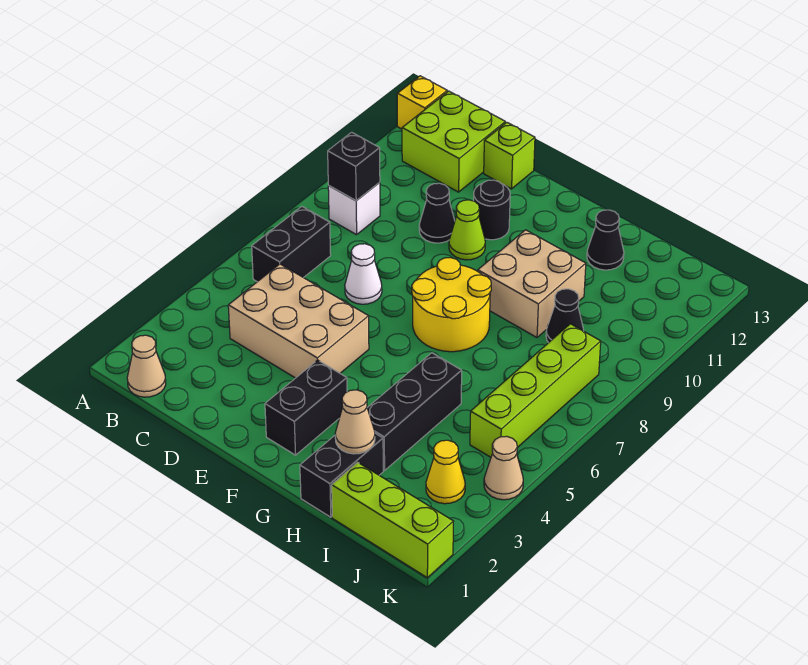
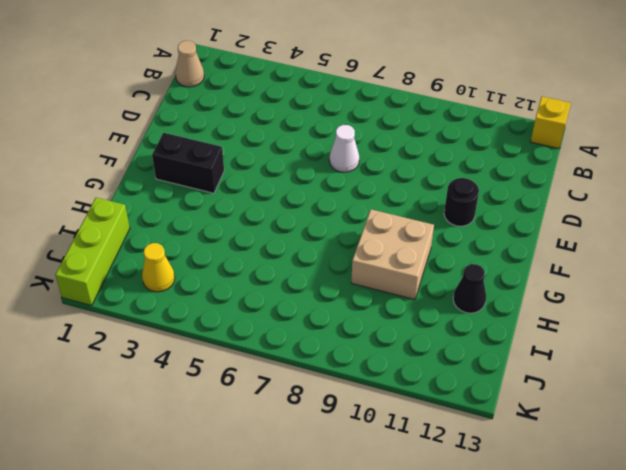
none -> black brick B6:B7 level 1
none -> white brick B9 level 1
none -> lime brick B12:C13 level 1

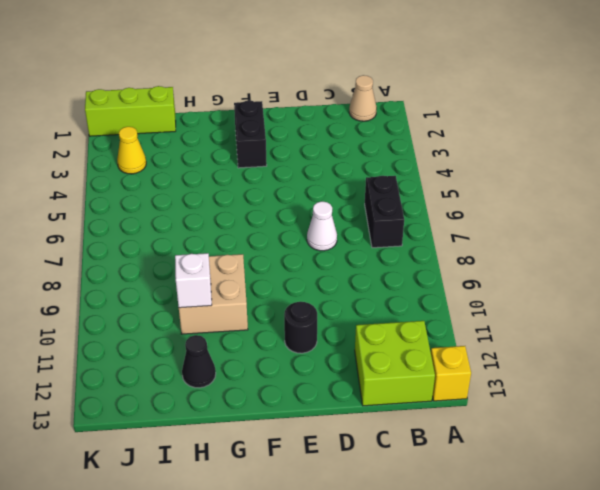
white brick H10 level 2 -> white brick B9 level 1
none -> tan brick C4:E5 level 1
none -> black cone D10 level 1
none -> lime brick D13 level 1

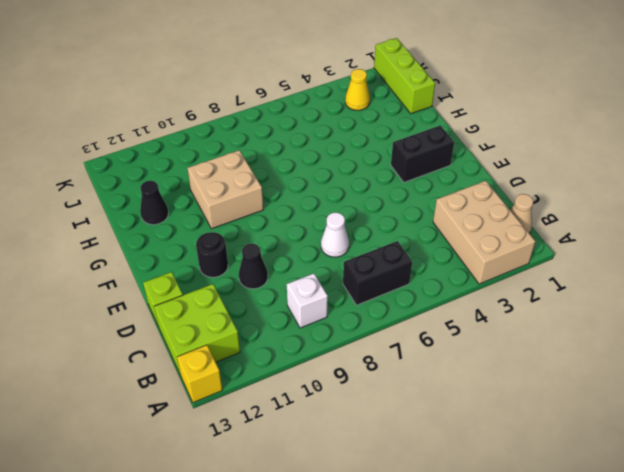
tan brick A2:C3 level 1 -> tan brick C4:E5 level 1
none -> lime cone E10 level 1
none -> yellow round brick F7:G8 level 1
none -> black brick H1:H2 level 1

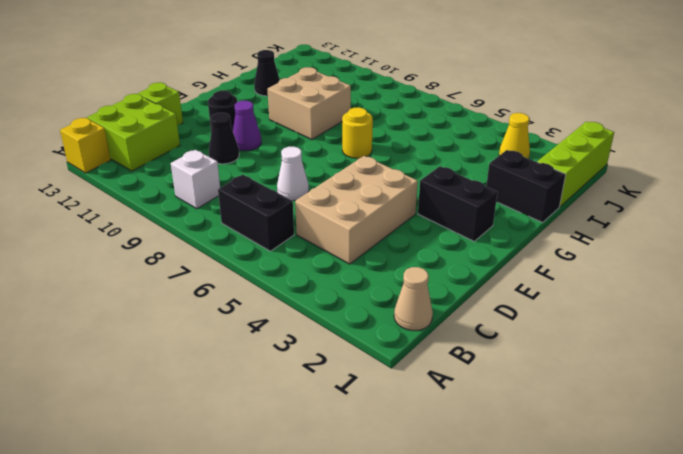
purple cone E10 level 1 -> lime cone E10 level 1
yellow round brick G7 level 1 -> yellow round brick F7:G8 level 1
none -> black brick H3:H5 level 1
none -> black cone I9 level 1
none -> lime brick J5:J8 level 1

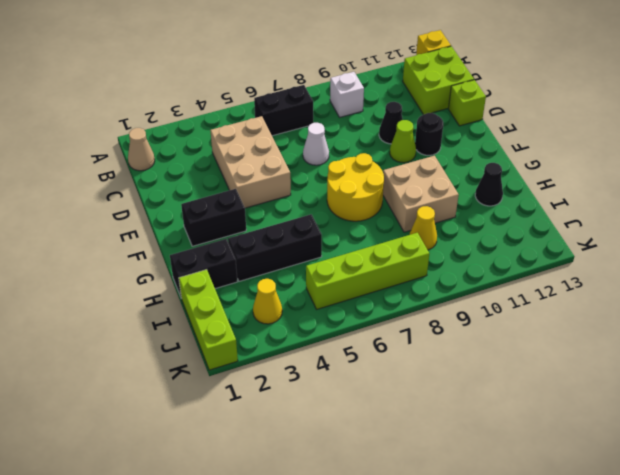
yellow cone I9 level 1 -> black cone I9 level 1
none -> tan cone K4 level 1
none -> black brick B9 level 2
none -> tan cone H2 level 2

